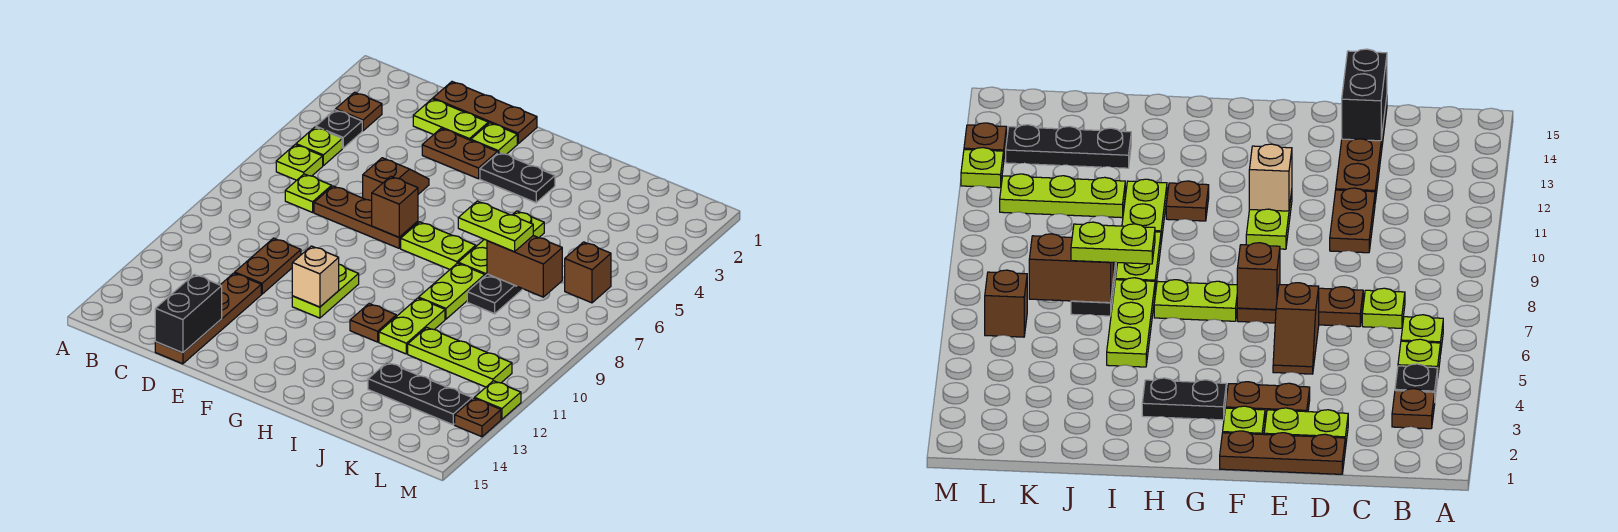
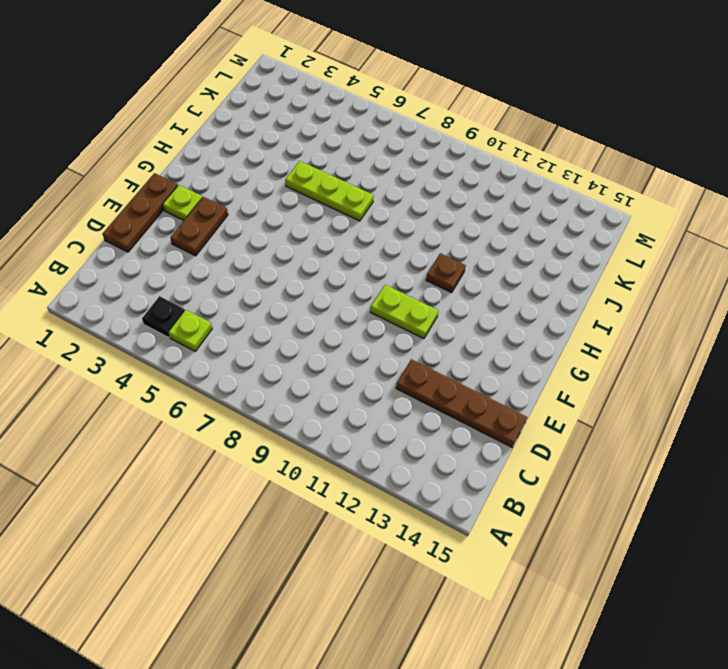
none -> brown plate B3 level 1
none -> lime plate B6 level 1
none -> lime plate C7 level 1
none -> lime plate D2:E2 level 1

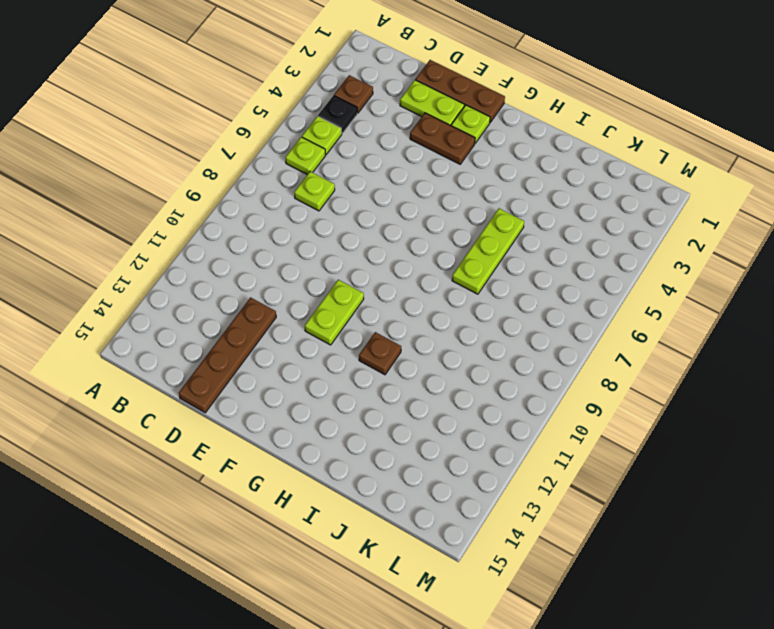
none -> brown plate D7:F7 level 1
none -> brown plate D10:D11 level 1
none -> brown slope E5:E6 level 1 top 6
none -> black plate G3:H3 level 1

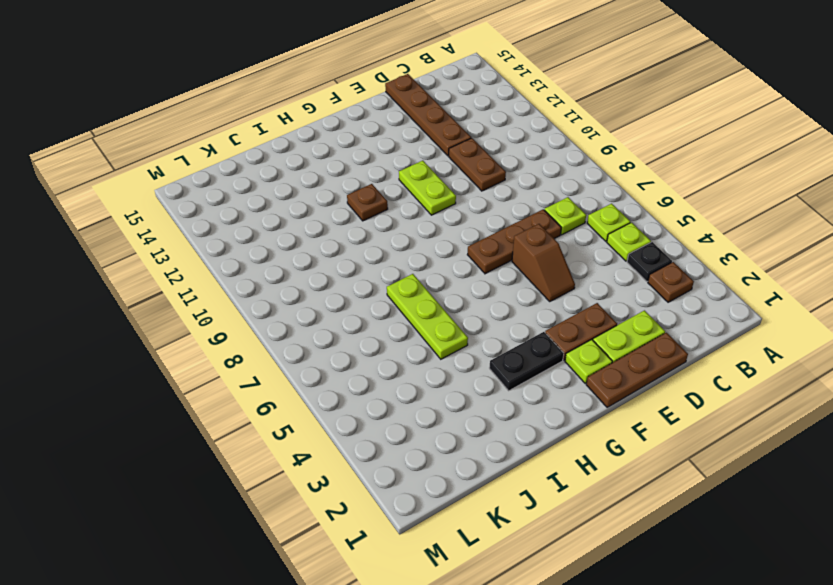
none -> lime plate G7:H7 level 1
none -> lime plate I8:I9 level 1
none -> lime plate I10:I11 level 1
none -> black plate J7:J8 level 1

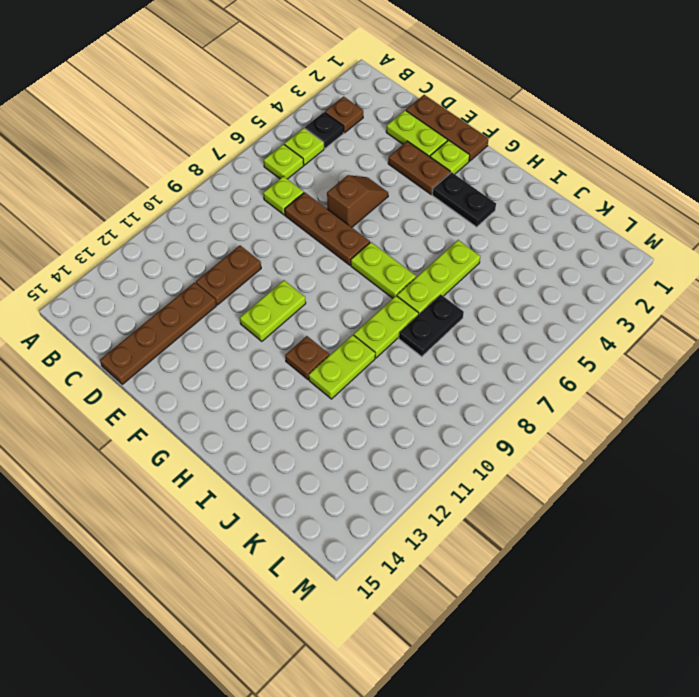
none -> lime plate J11:L11 level 1
none -> black plate J13:L13 level 1
none -> brown brick L6 level 1
none -> lime plate M12 level 1

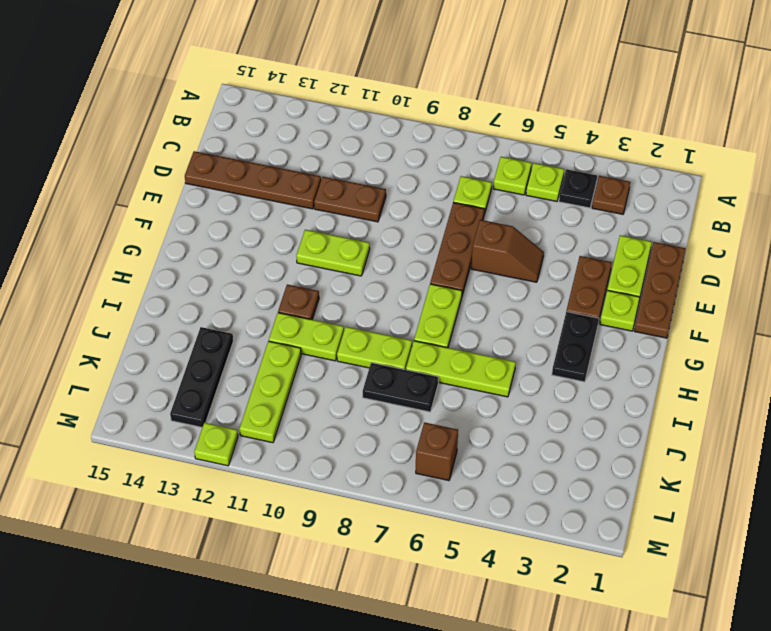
none -> brown plate M13 level 1
none -> black brick D14:D15 level 2
none -> brown brick F7 level 2
none -> tan brick F11 level 2

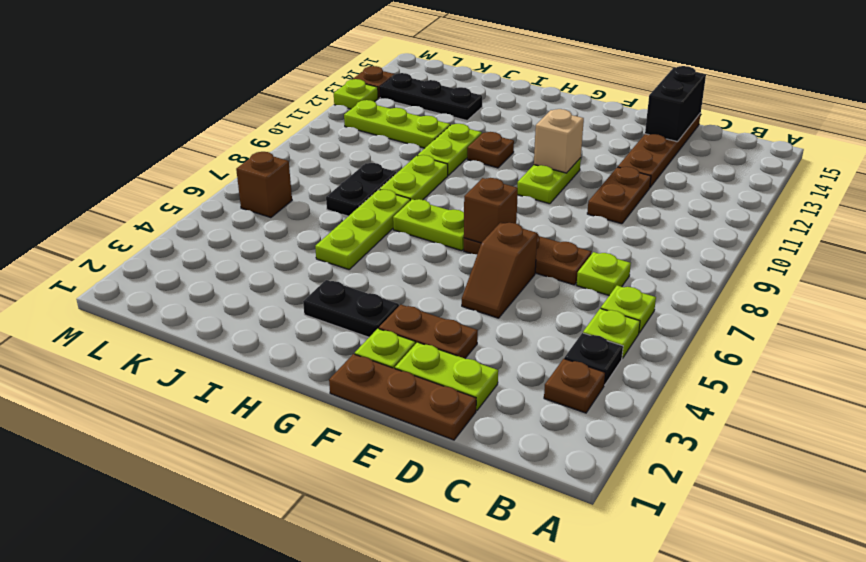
none -> brown brick J7:K7 level 2
none -> lime plate I7:J7 level 3

